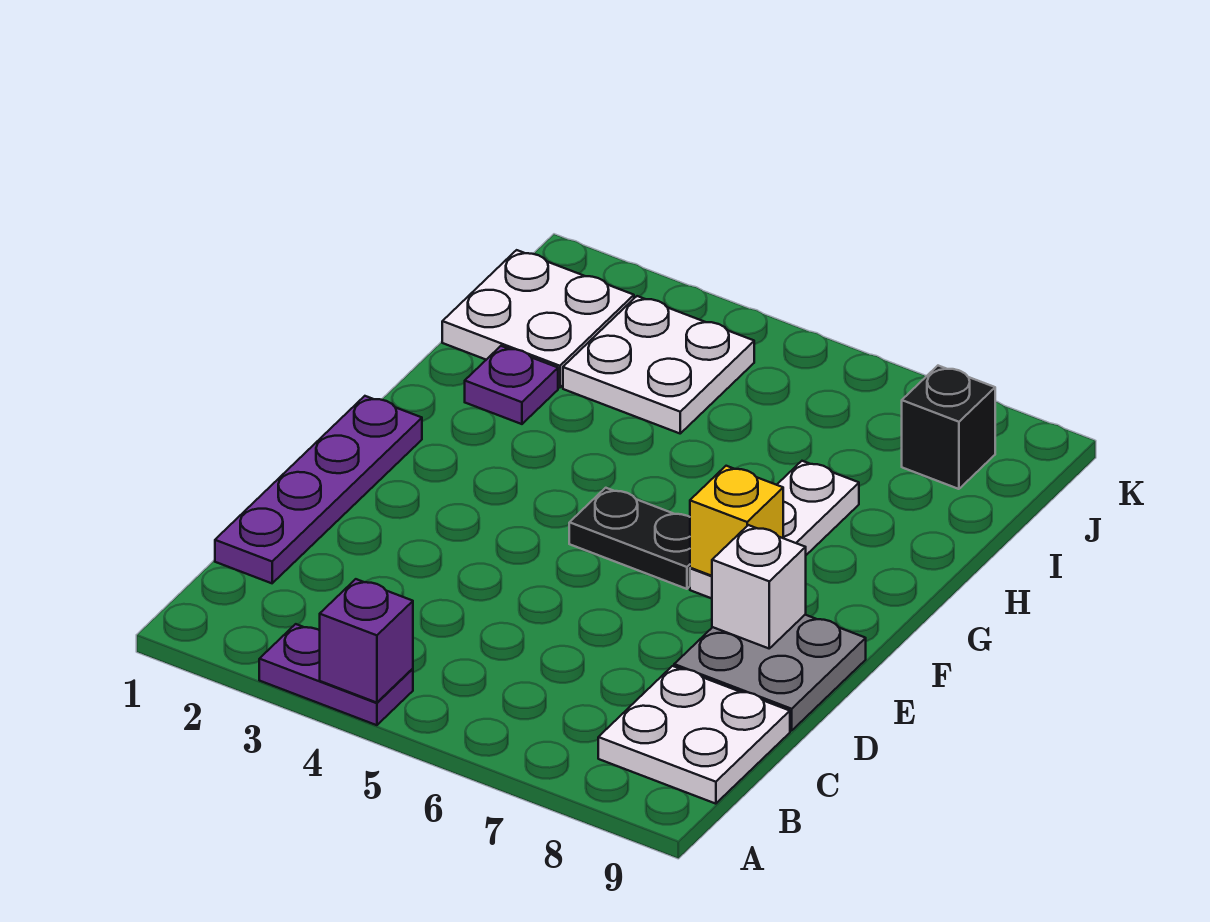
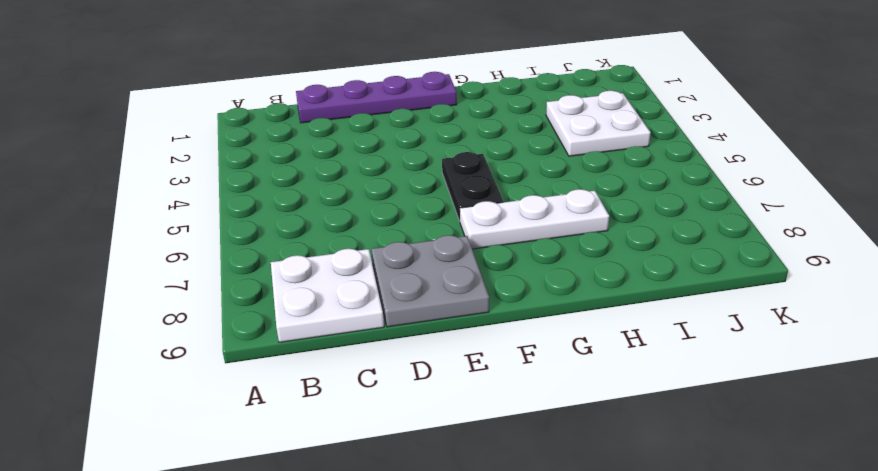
none -> purple plate A3:A4 level 1
none -> purple plate H2 level 1
none -> white plate I1:J2 level 1

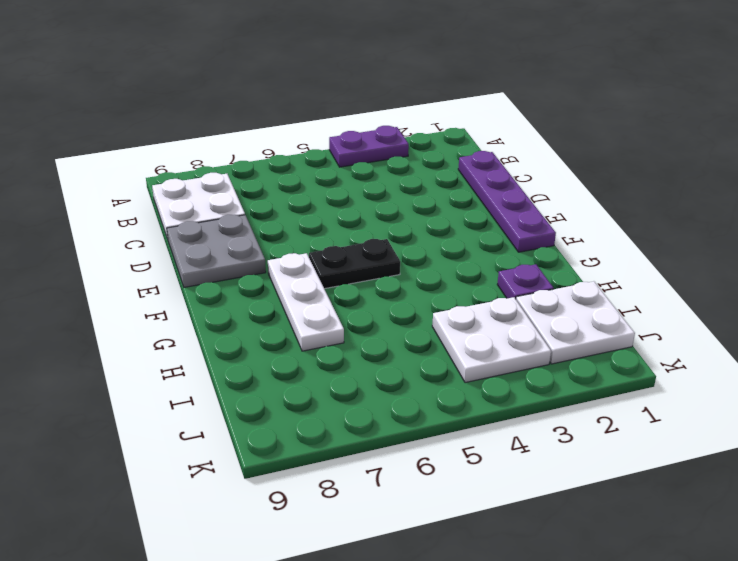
none -> black brick J8 level 1
none -> purple brick A4 level 2
none -> white brick E8 level 2

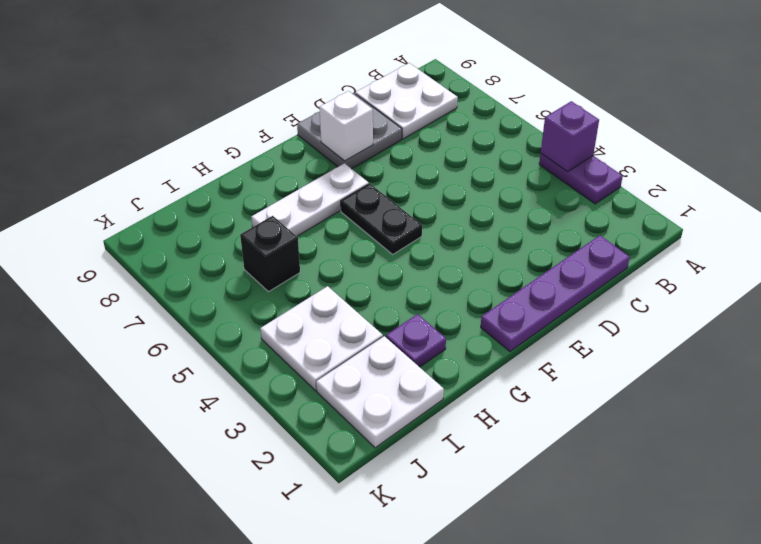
black brick I6 level 1 -> black brick J8 level 1
none -> yellow brick F7 level 2

